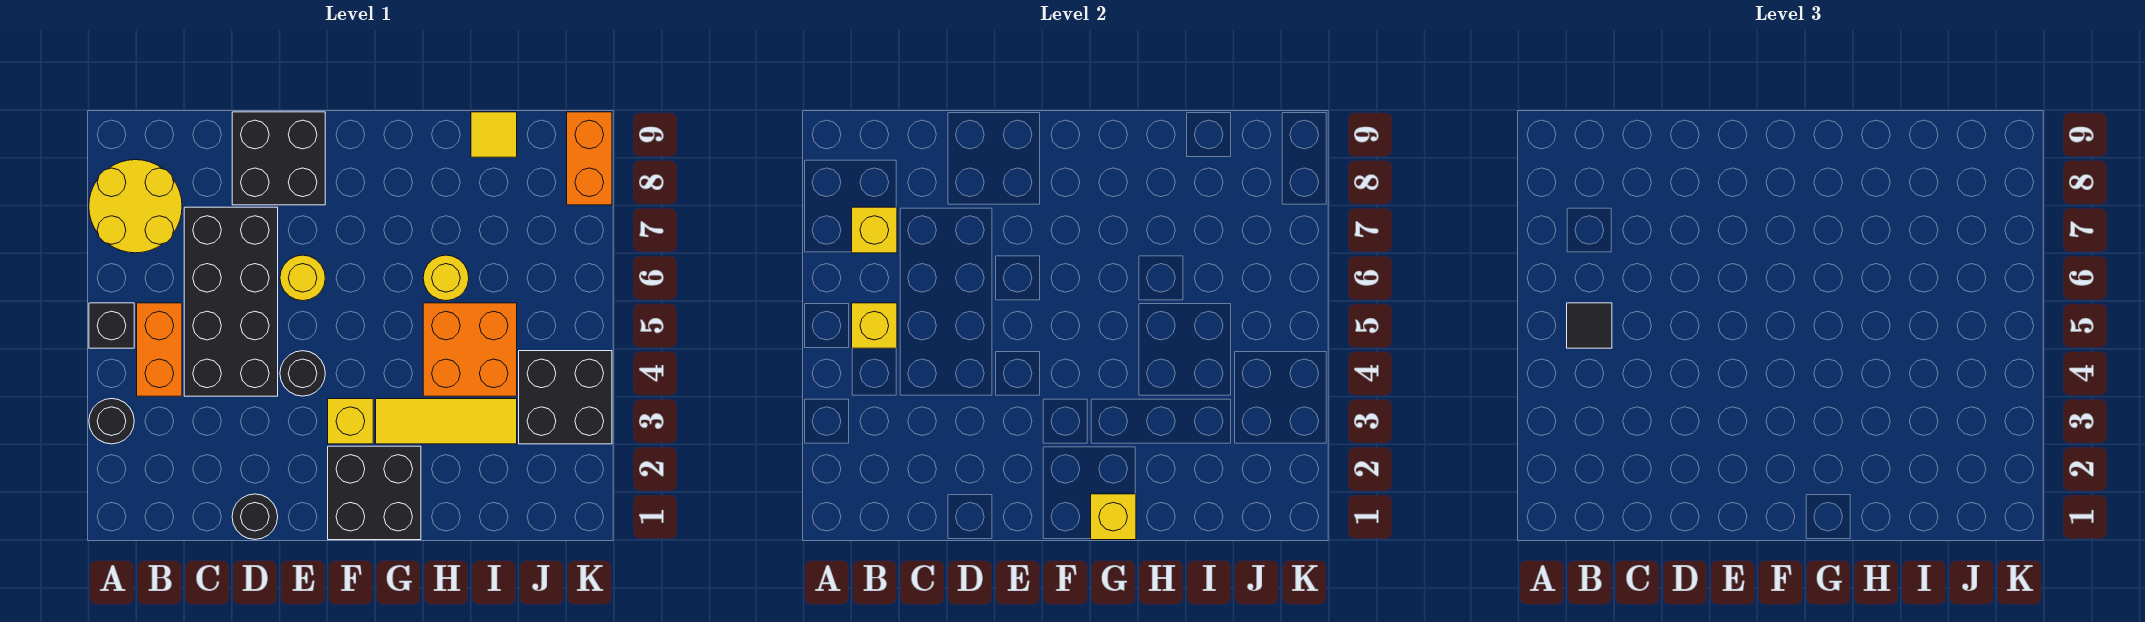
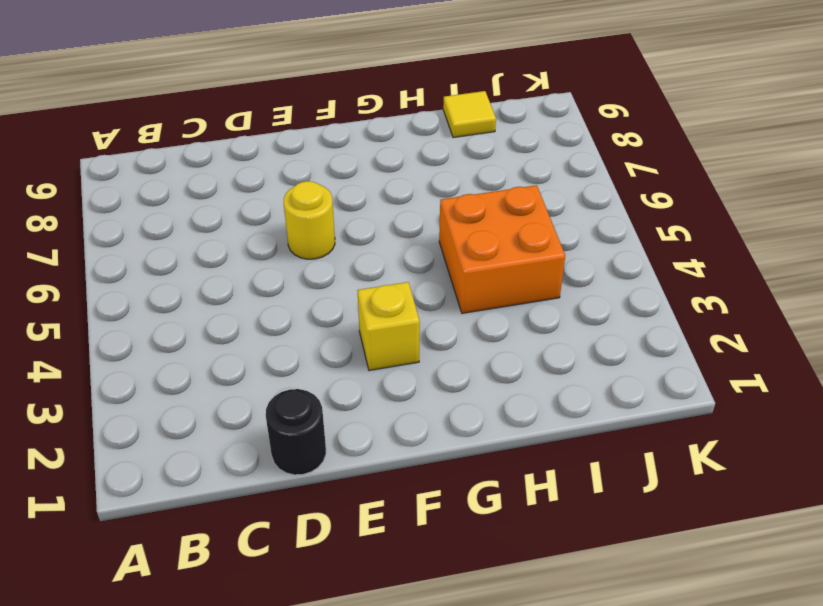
none -> black round brick A3 level 1
none -> black brick A5 level 1
none -> yellow round brick A7:B8 level 1

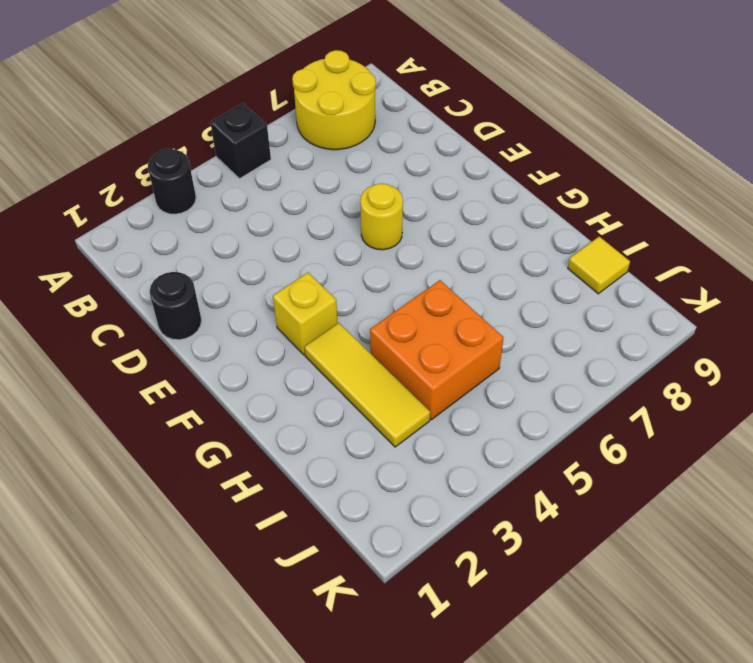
none -> orange brick B4:B5 level 1
none -> black brick C4:D7 level 1
none -> black brick D8:E9 level 1

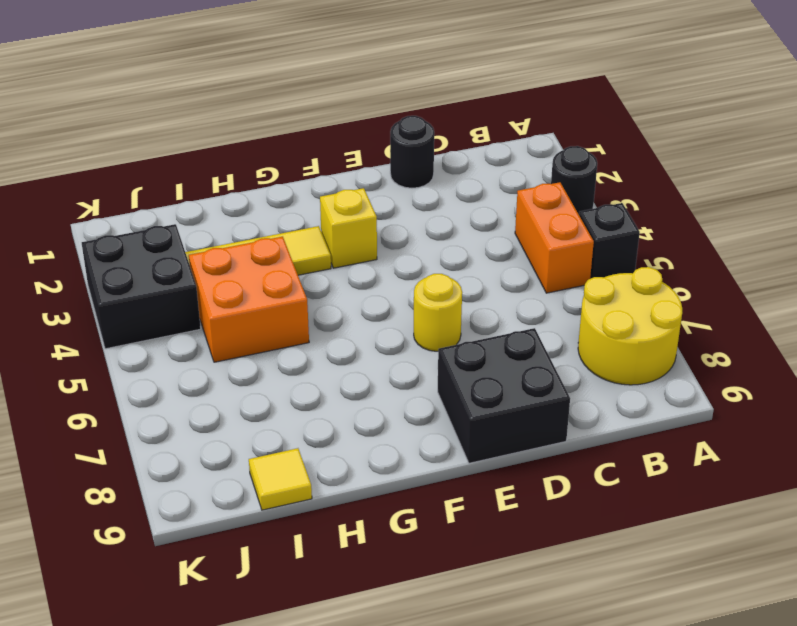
none -> black brick C4:D7 level 1
none -> black round brick E4 level 1
none -> black brick F1:G2 level 1

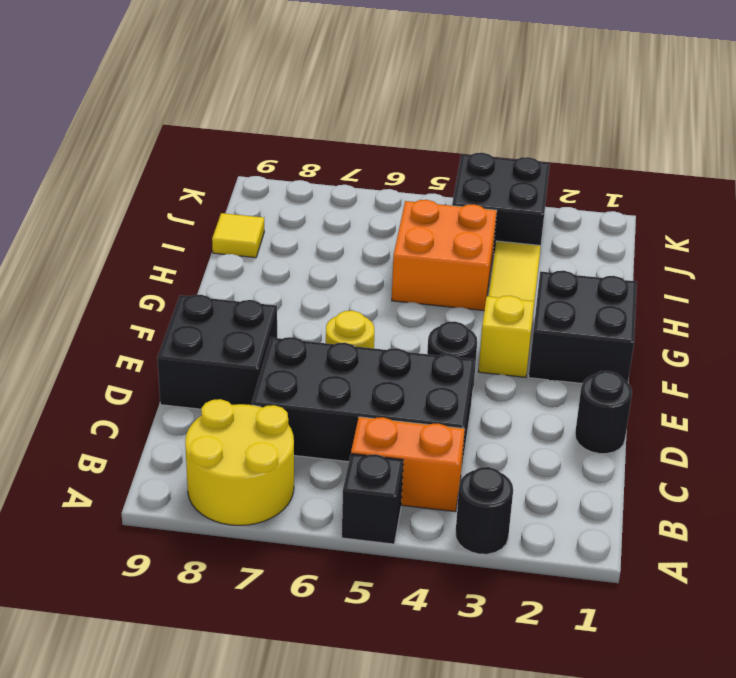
none -> yellow round brick H6 level 1
none -> orange brick K8:K9 level 1
none -> yellow brick B5 level 2

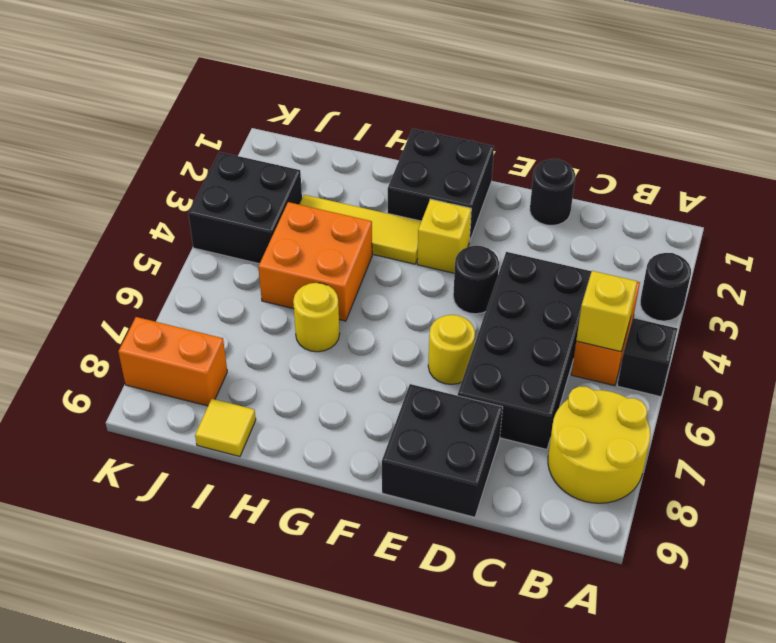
orange brick J8:K8 level 1 -> orange brick K8:K9 level 1
none -> yellow brick B7 level 2
none -> yellow brick G1 level 2
none -> black tile B5 level 3

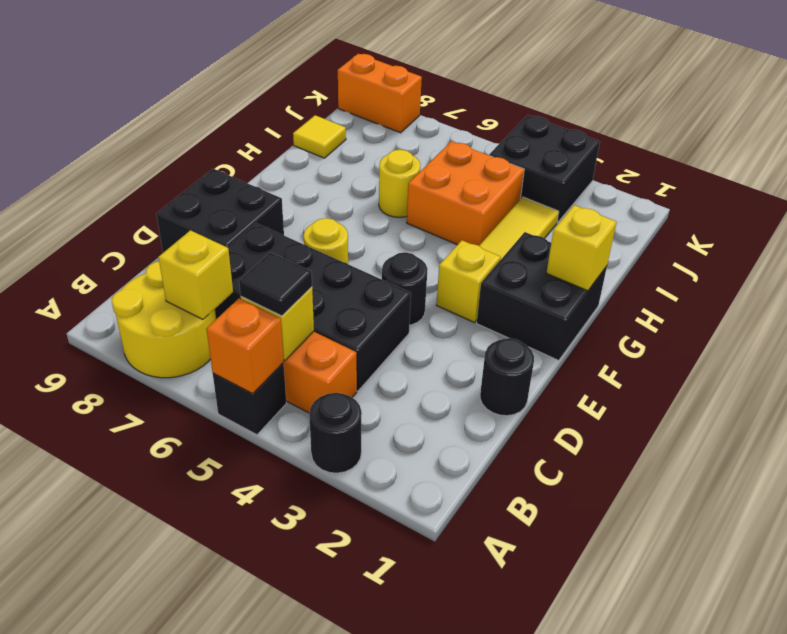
orange brick A5 level 2 -> none

